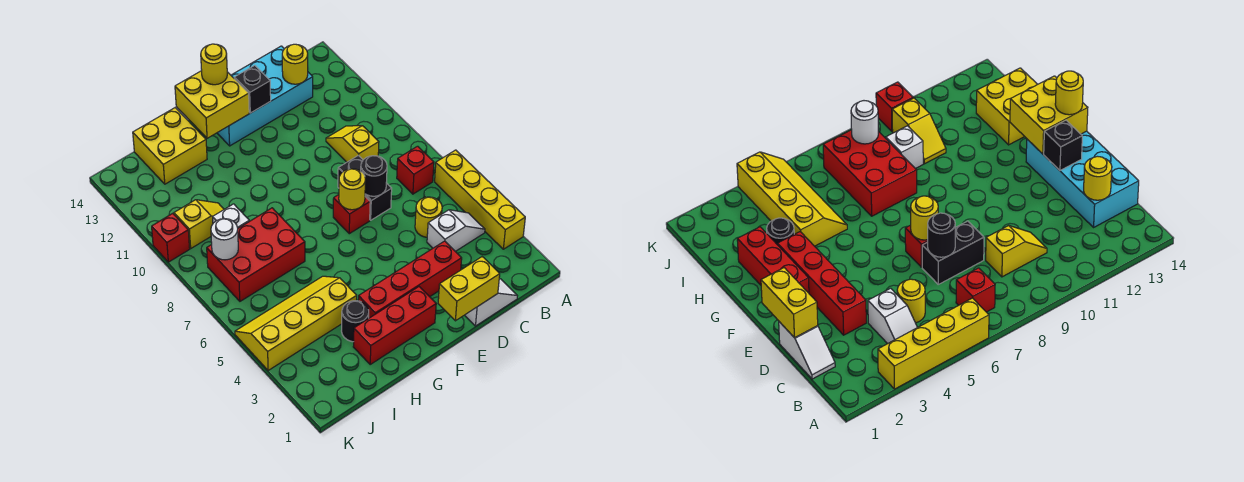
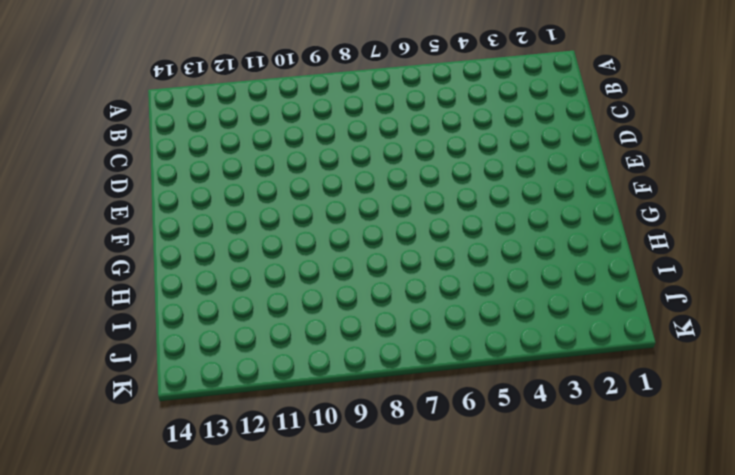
none -> yellow brick A3:A6 level 1
none -> white slope B4:C4 level 1 top C
none -> red brick B7 level 1

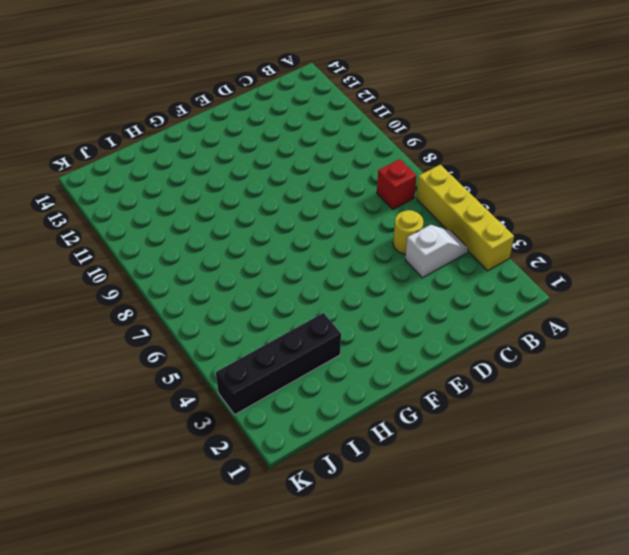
black brick H3:K3 level 1 -> black round brick H3 level 1
none -> white slope C1:D1 level 1 top D
none -> yellow slope C9:C10 level 1 top 9
none -> cyan brick C13:F14 level 1

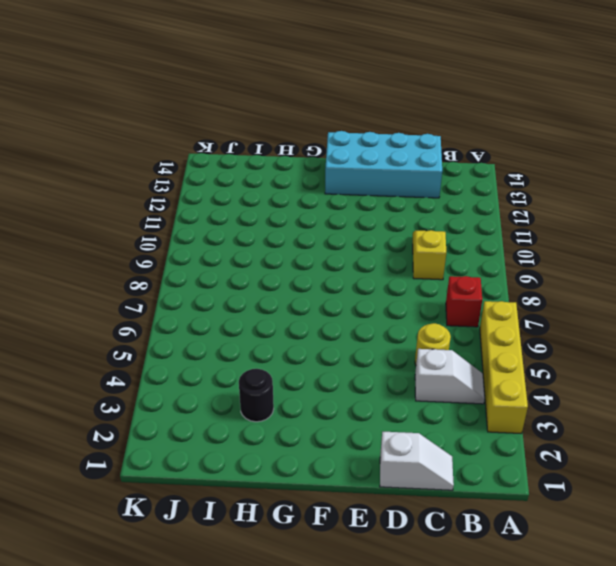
none -> red brick D3:G3 level 1
none -> black brick D7:D8 level 1
none -> red brick E7 level 1

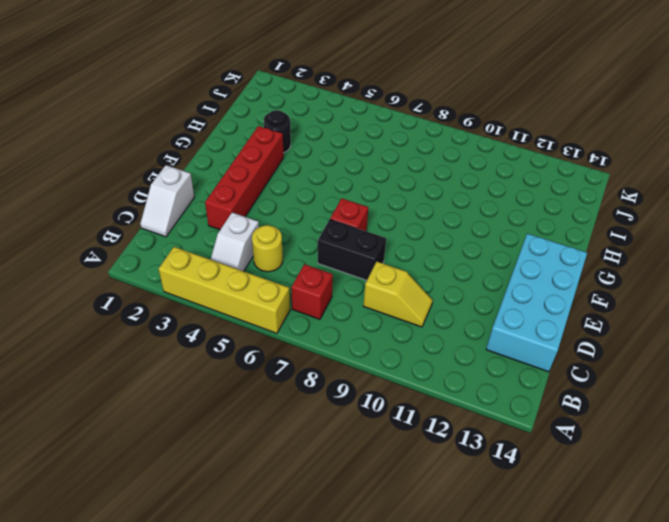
none -> red brick F2:H2 level 1
none -> yellow slope H4:K5 level 1 top 4
none -> red brick H7:J8 level 1

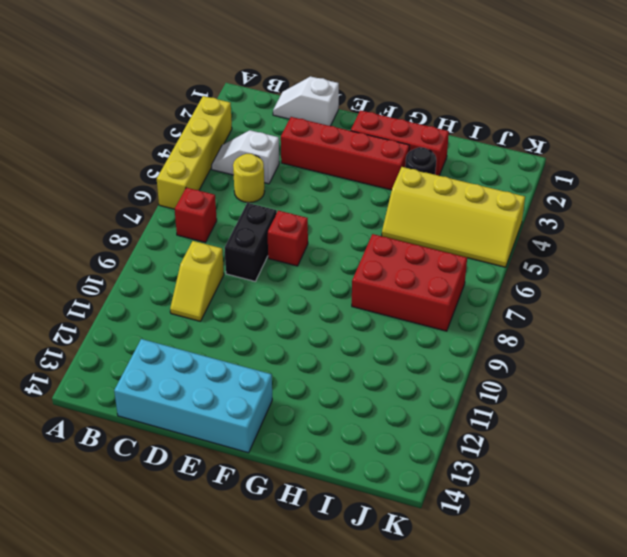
none -> yellow brick H13:I14 level 1
none -> white brick I9 level 1
none -> yellow slope I10:J10 level 1 top J

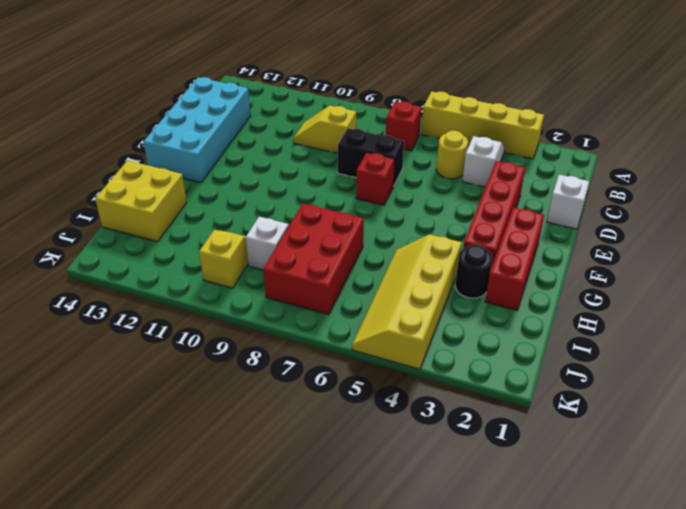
none -> red brick K10 level 1
none -> yellow round brick C13 level 2
none -> yellow brick D1:E1 level 2

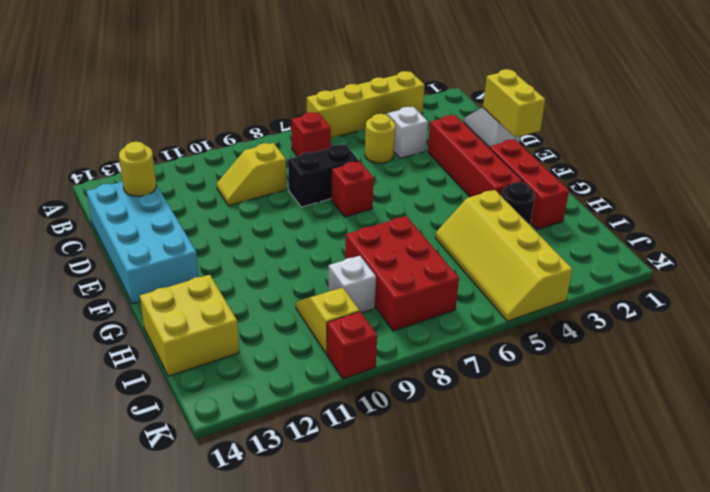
none -> black round brick D7 level 2
none -> yellow round brick E7 level 2
none -> black brick E13 level 2

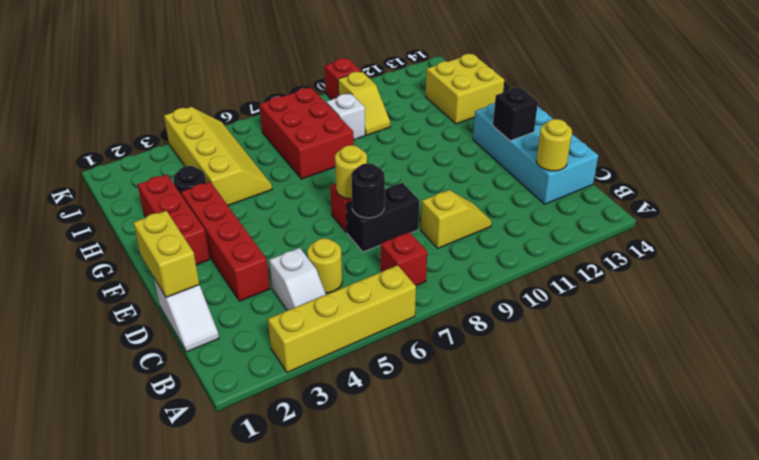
none -> yellow brick F13:G14 level 2
none -> white round brick J8 level 2
none -> yellow round brick F14 level 3

